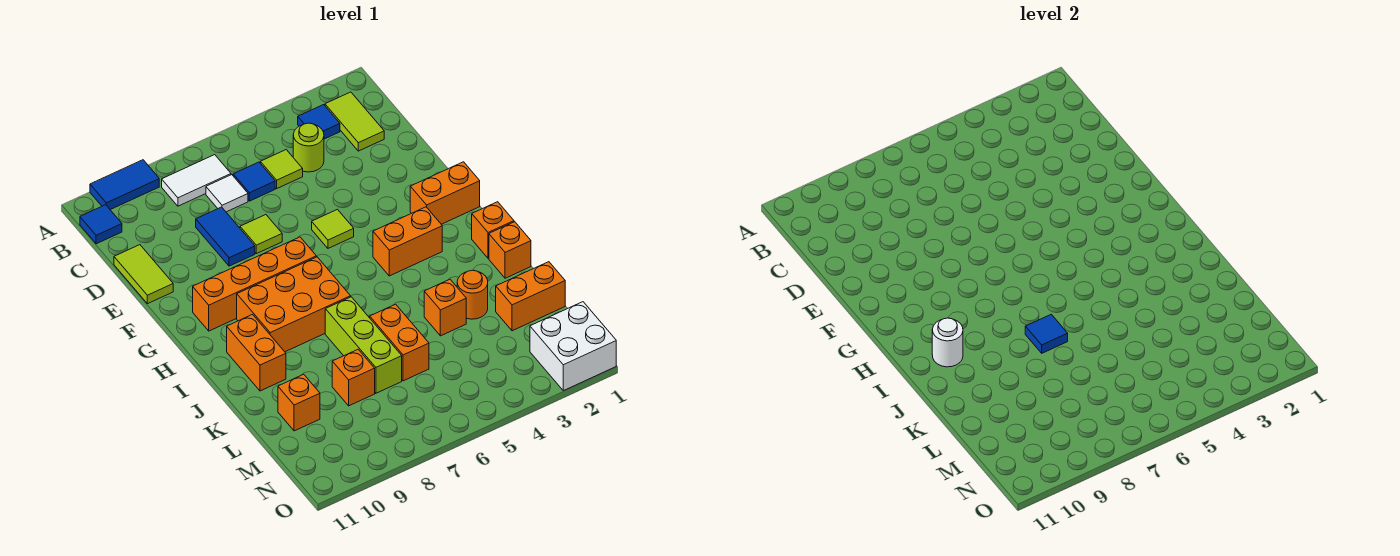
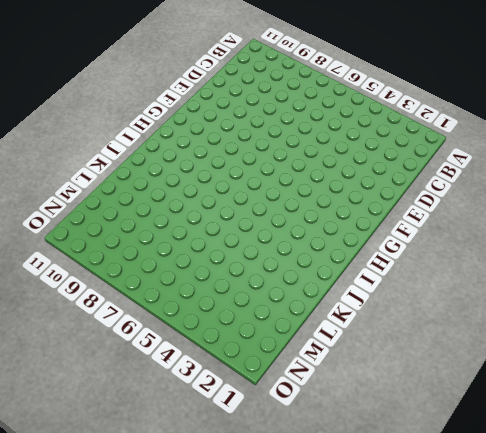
none -> blue tile A9:A10 level 1
none -> lime tile B2:C2 level 1
none -> blue tile B3 level 1
none -> white tile B7:B8 level 1

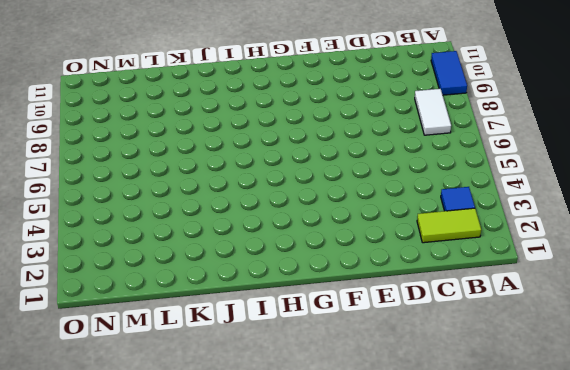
none -> blue tile B11 level 1
none -> lime round brick C4 level 1
none -> lime tile C5 level 1
none -> blue tile C6 level 1

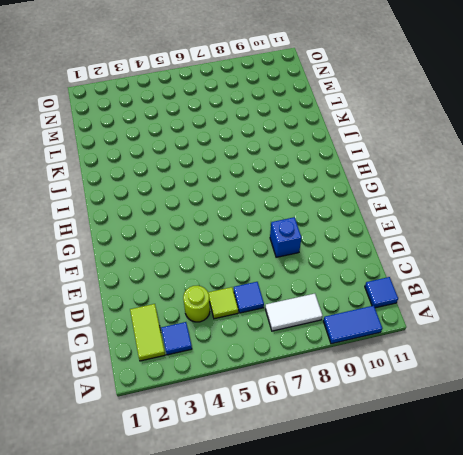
blue brick E8 level 1 -> blue tile D8:E8 level 1
none -> white tile C7 level 1
none -> lime tile D11:E11 level 1
none -> lime tile E7 level 1
none -> lime tile F5 level 1

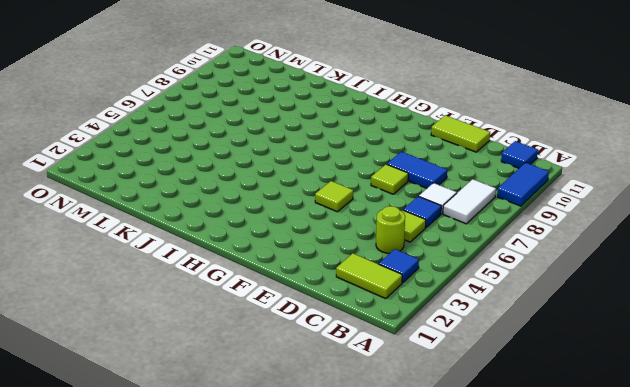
none -> orange brick G1:G2 level 1
none -> orange brick G7:G10 level 1
none -> orange brick H3:H4 level 1
none -> orange brick H7:I9 level 1

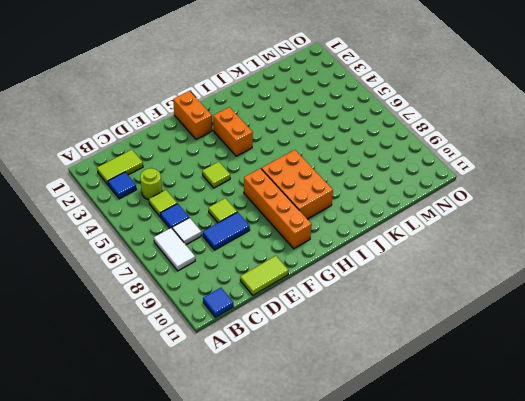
none -> blue tile A9:A10 level 1
none -> orange brick I1 level 1
none -> orange brick I10:J10 level 1
none -> orange brick J1 level 1

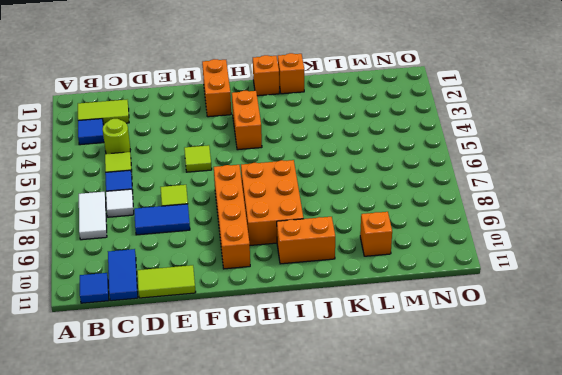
blue tile C10:C11 level 1 -> blue tile A9:A10 level 1
none -> lime brick J7:L7 level 1
none -> orange round brick K3 level 1
none -> orange brick K4 level 1
none -> orange brick K6:L6 level 1

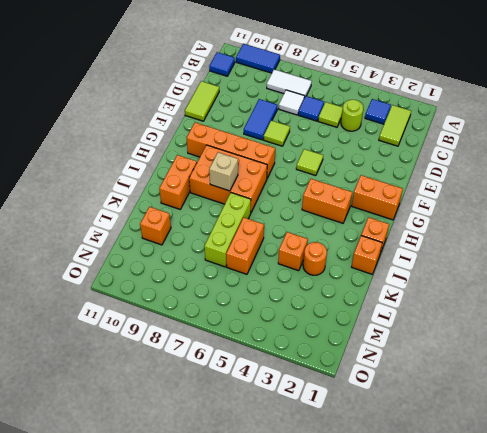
tan brick I8 level 2 -> none
none -> orange brick L1:L2 level 1
none -> orange brick L8 level 1
none -> white brick N1:O2 level 1
none -> white round brick I10 level 2

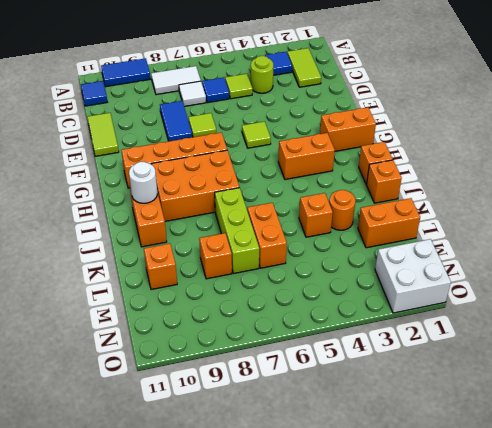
none -> blue tile J7 level 2

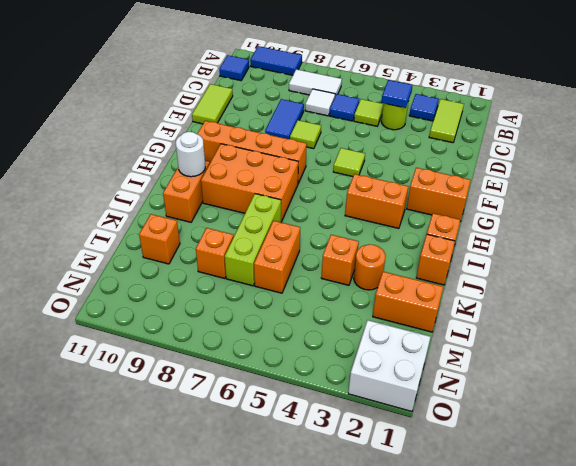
blue tile C4 level 2 -> blue tile J7 level 2

